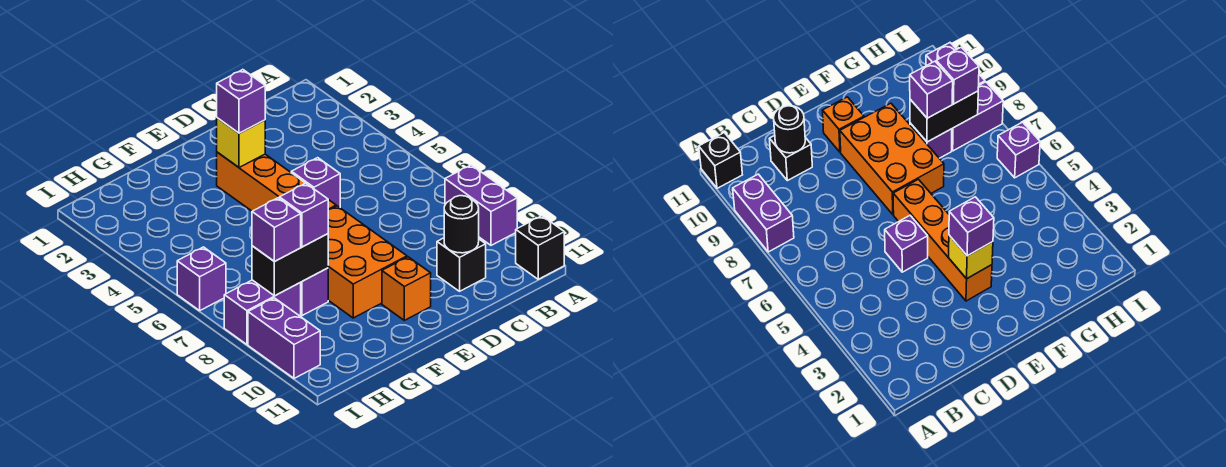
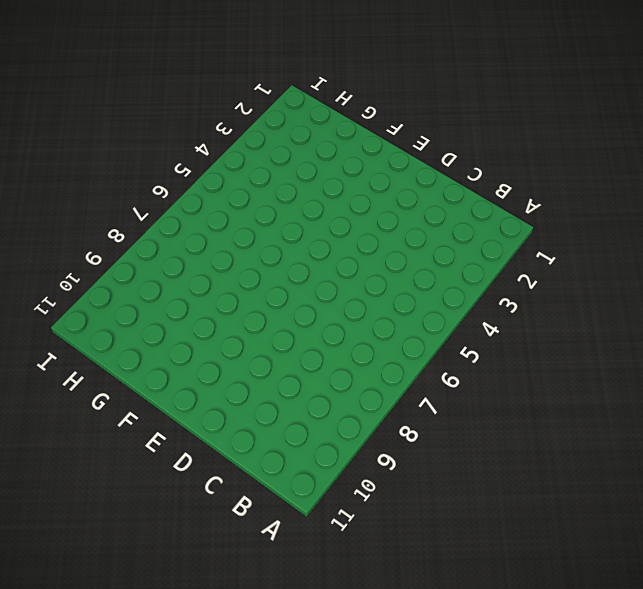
none -> purple brick A8:A9 level 1
none -> black brick A11 level 1
none -> black brick C10 level 1

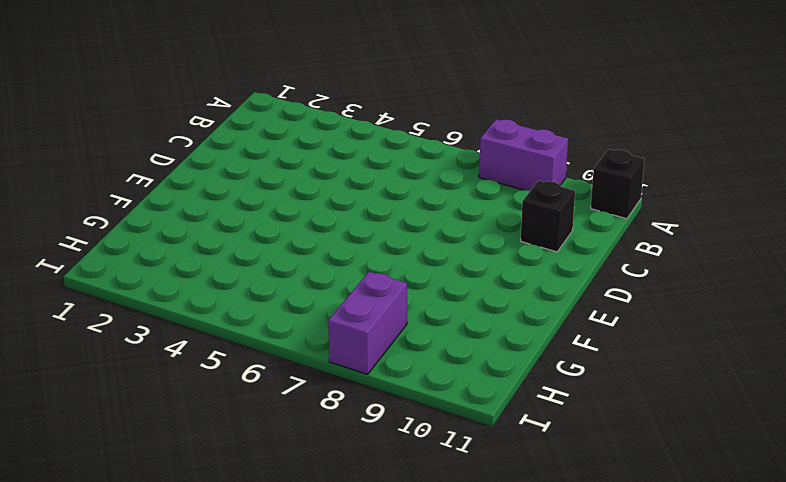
none -> purple brick D5 level 1
none -> orange brick E3:E6 level 1
none -> orange brick E7:F9 level 1

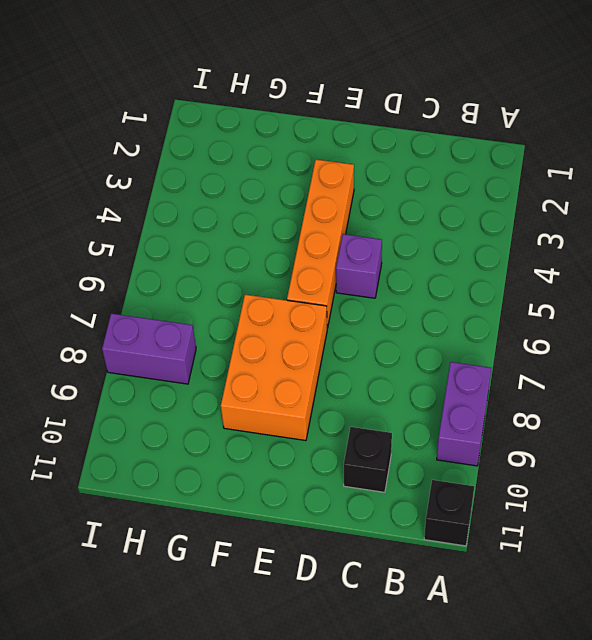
none -> orange brick E10 level 1
none -> purple brick G8 level 1
none -> purple brick I6 level 1

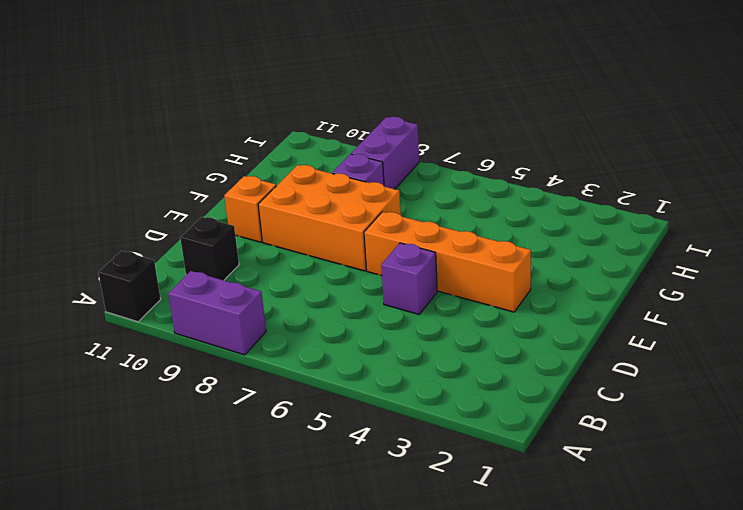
none -> purple brick I6 level 1
none -> purple brick I9:I10 level 1
none -> black round brick C10 level 2

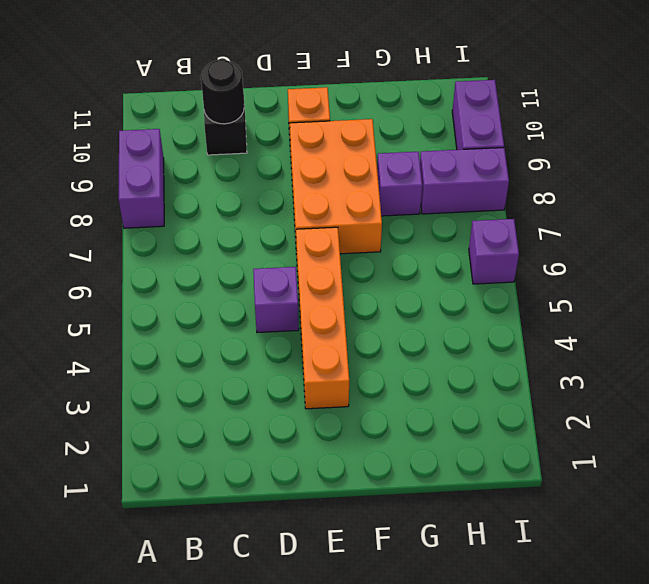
none -> black brick A11 level 1
none -> yellow brick E3 level 2
none -> black brick G8:H8 level 2

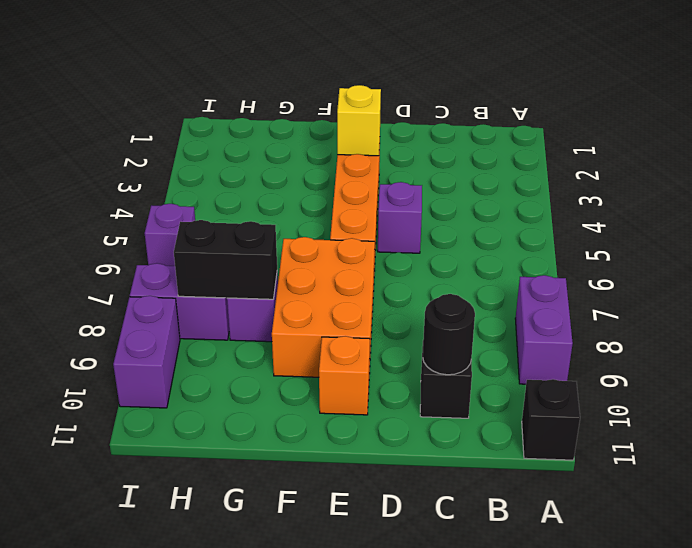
none -> purple brick E3 level 3
none -> purple brick G8 level 3
none -> purple brick H8 level 3

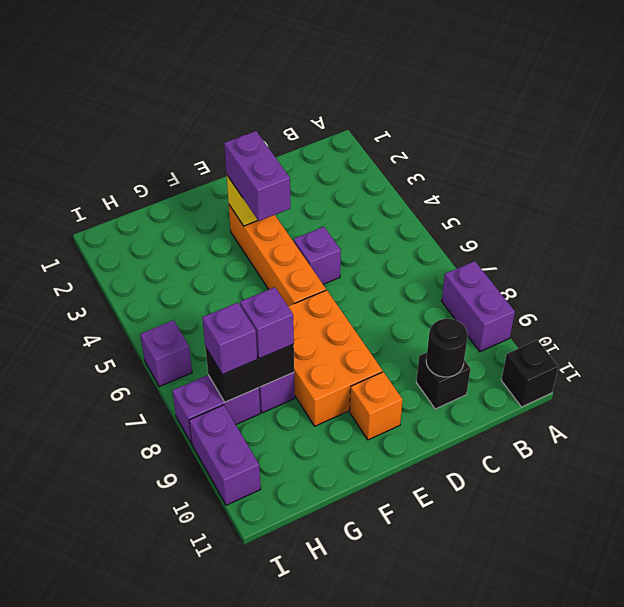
purple brick E3:E4 level 3 -> purple brick E3 level 3

